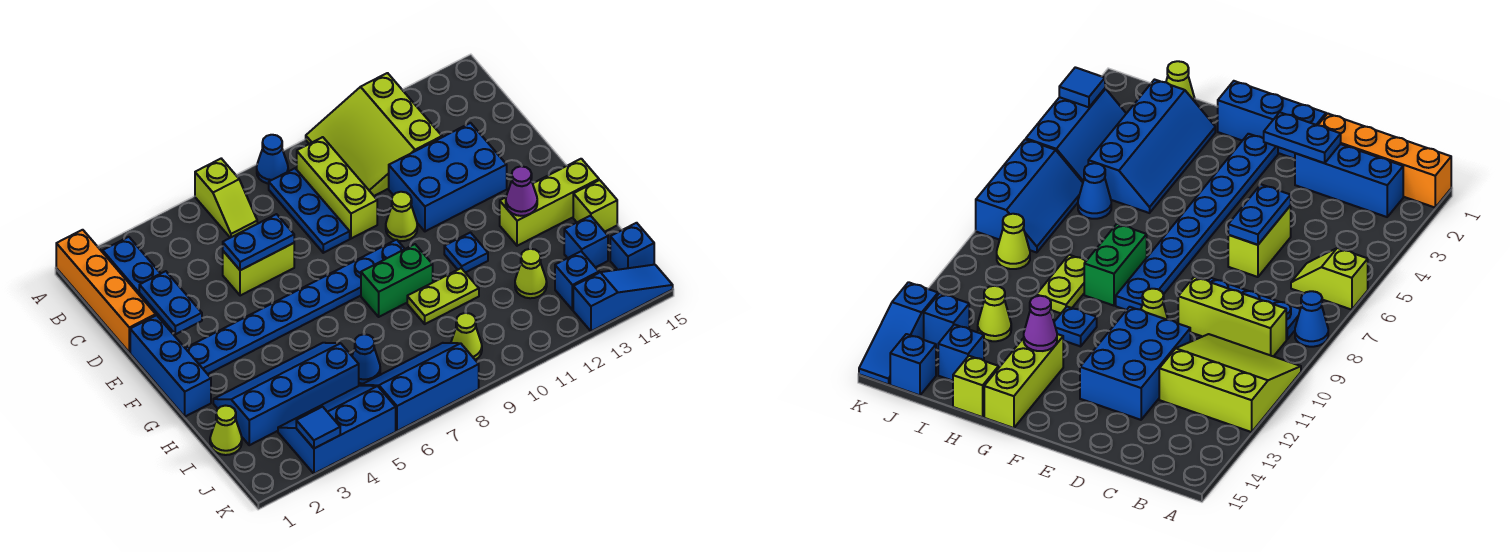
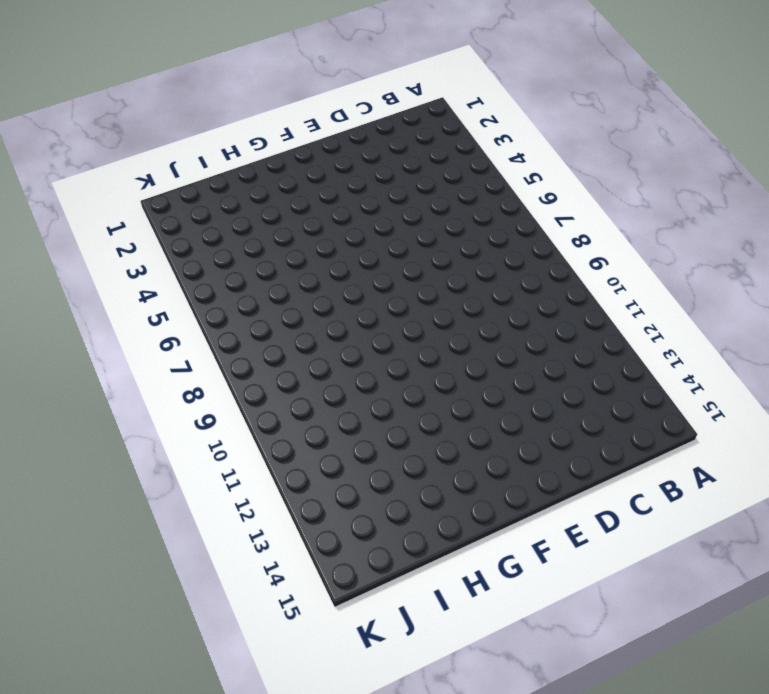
none -> orange brick A1:D1 level 1
none -> lime slope A6:B6 level 1 top A
none -> blue cone A8 level 1
none -> lime slope A10:C12 level 1 top 12

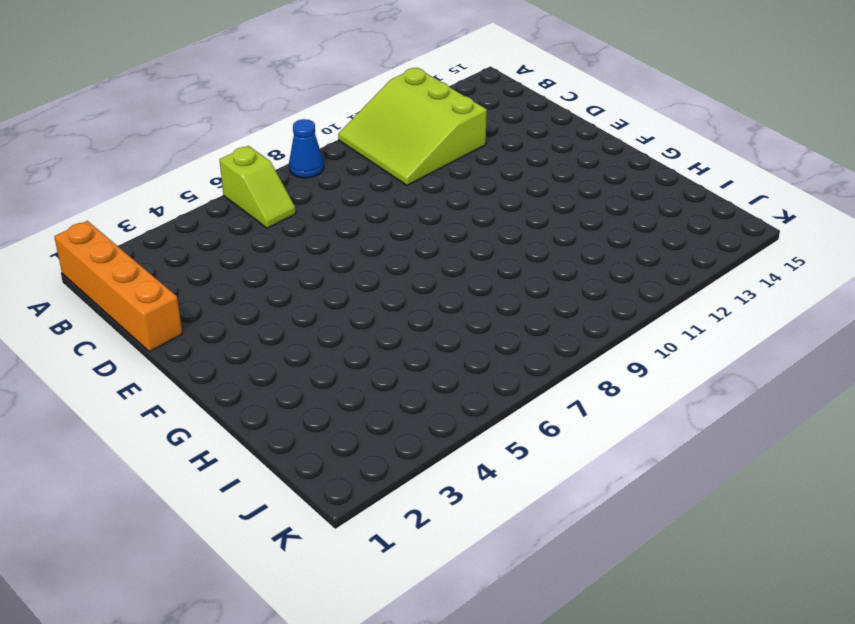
none -> blue brick B2:D2 level 1
none -> blue plate B8:D8 level 1
none -> lime brick B9:D9 level 1
none -> lime brick D5:D6 level 1

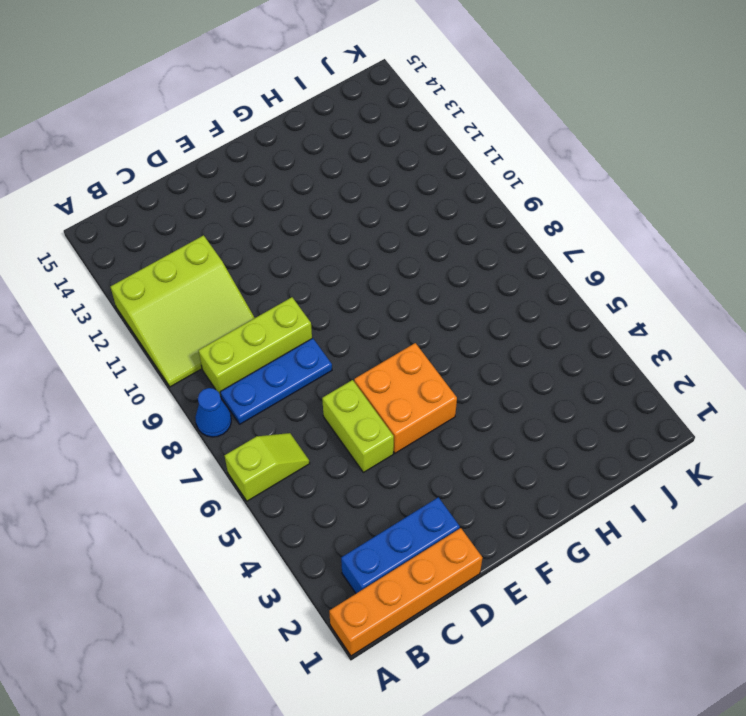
orange brick E5:F6 level 1 -> blue plate F2:F9 level 1
none -> blue brick D11:E13 level 1
none -> blue brick E1:G1 level 1
none -> lime cone E10 level 1
none -> green brick G8:G9 level 1

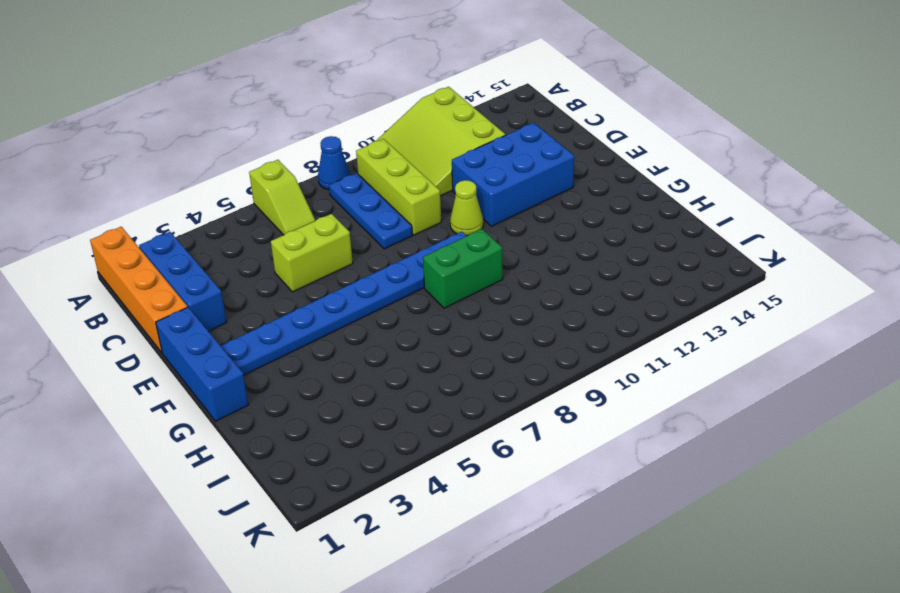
none -> blue plate G11 level 1
none -> lime brick G13:G15 level 1
none -> blue slope H2:I5 level 1 top I
none -> lime plate H9:H10 level 1

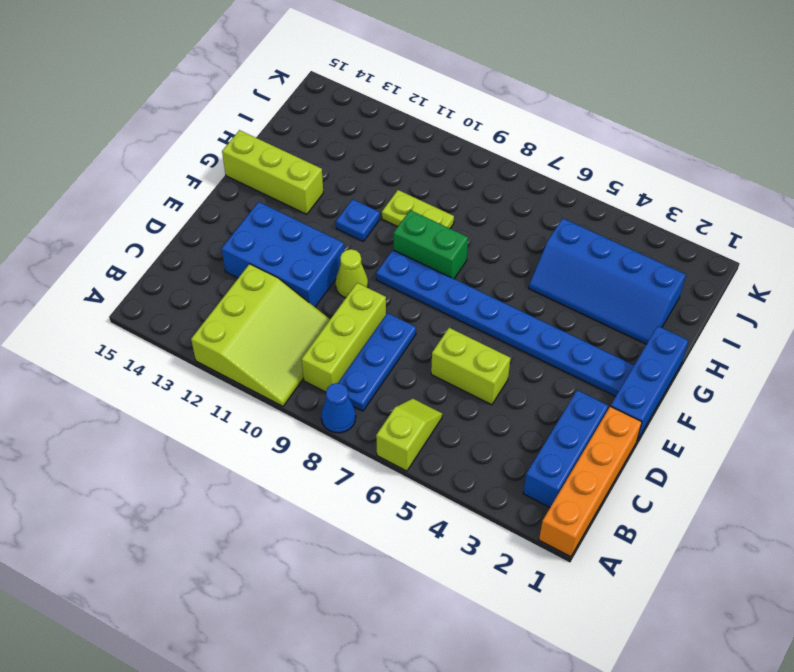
none -> lime brick H15 level 1
none -> lime cone I1 level 1
none -> blue cone I6 level 1
none -> lime cone I12 level 1

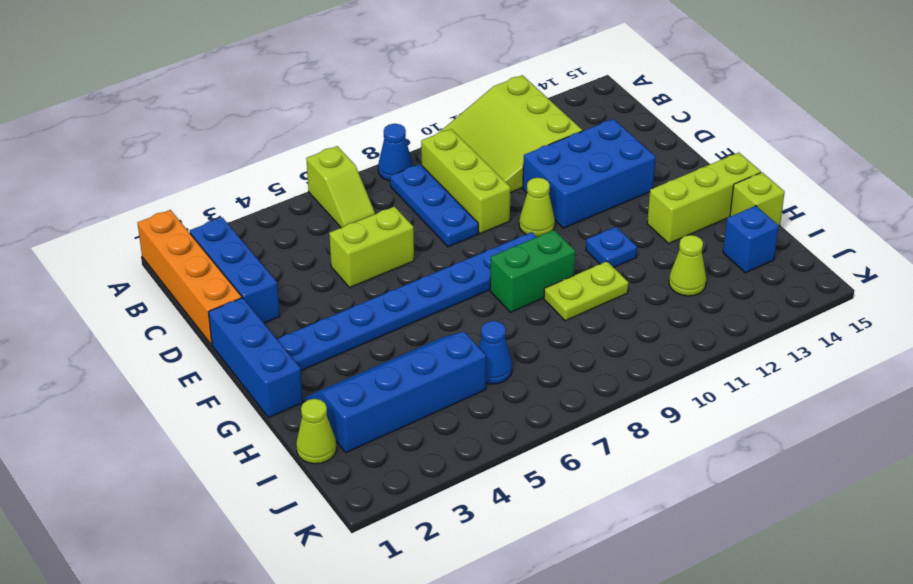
none -> blue slope J3:K5 level 1 top K
none -> blue slope J6:K8 level 1 top K
none -> lime cone J9 level 1
none -> blue brick J13 level 1

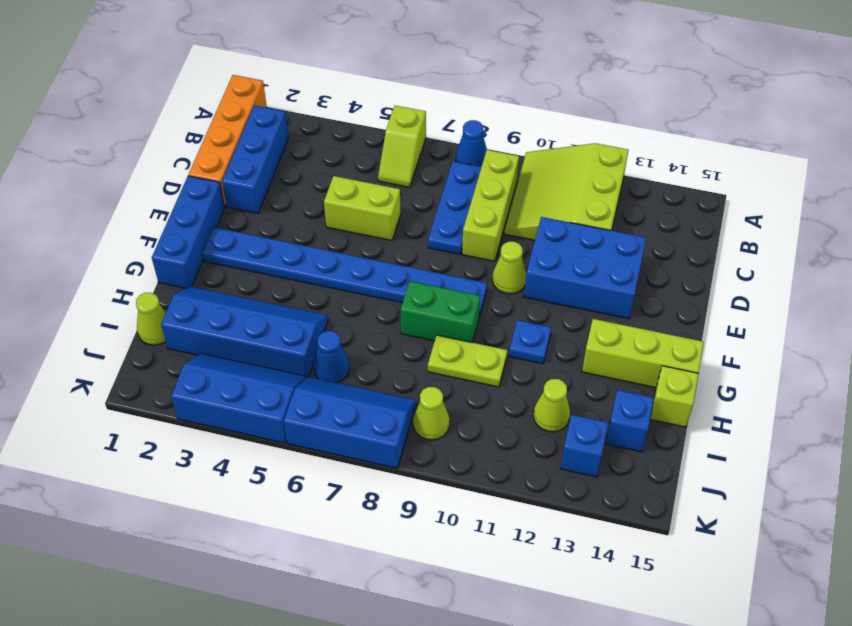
none -> blue brick J15 level 1
none -> blue slope K13:K15 level 1 top 13
none -> blue plate D2:E2 level 2
none -> blue plate D5:D6 level 2

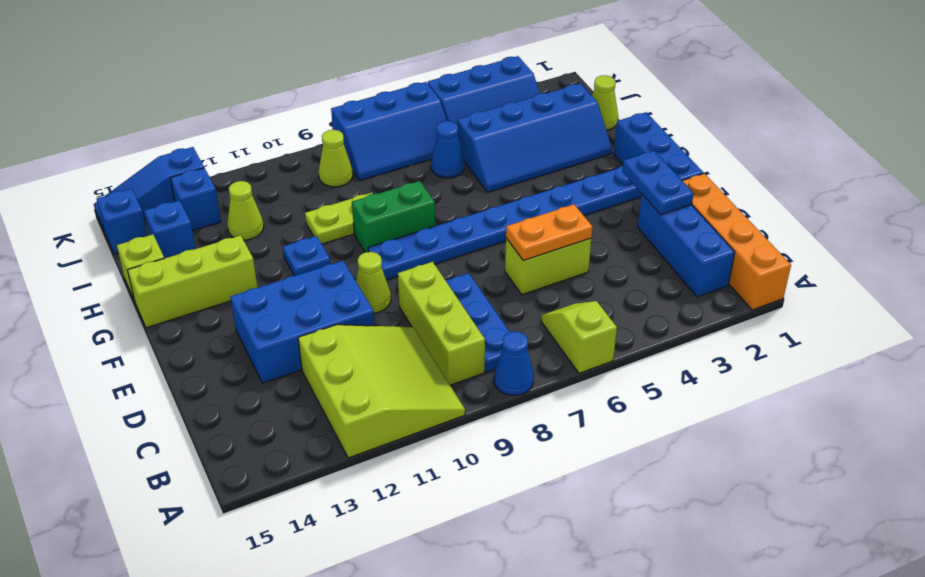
orange plate D5:D6 level 2 -> blue plate D5:D6 level 2
none -> purple cone G13 level 2
none -> blue tile K3 level 2

